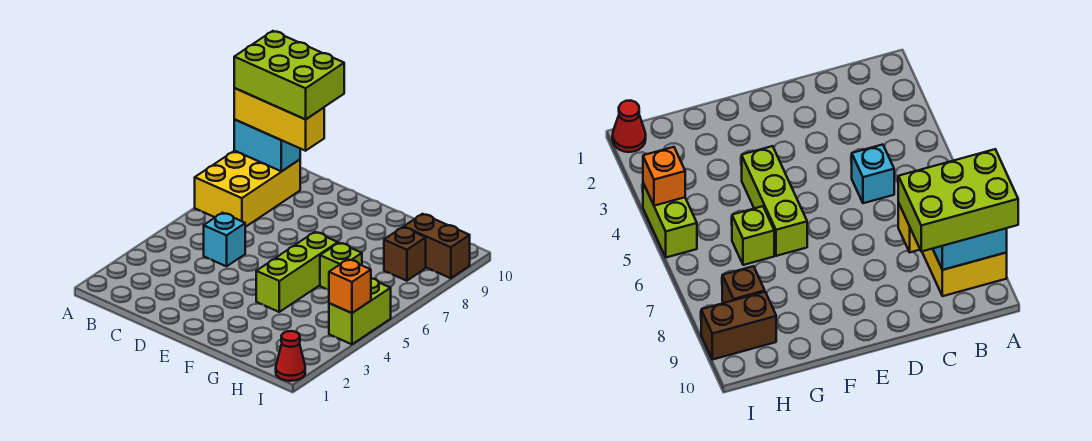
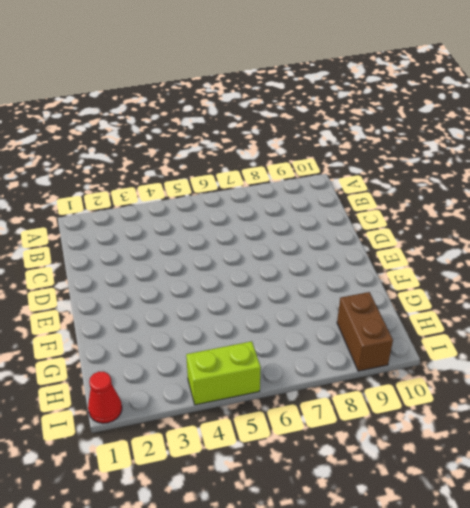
none -> yellow brick A7:B9 level 1
none -> cyan brick C5 level 1
none -> lime brick F4:F6 level 1

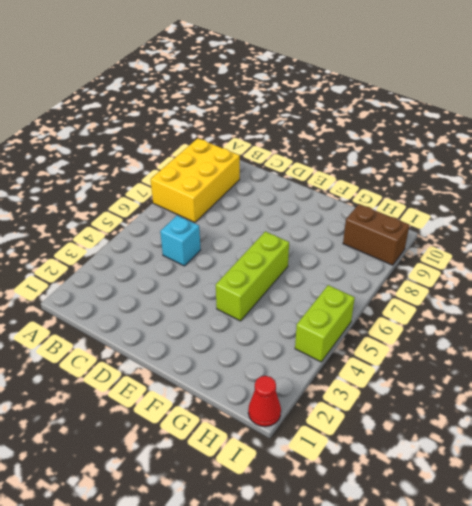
none -> lime brick G6 level 1
none -> brown brick H8 level 1
none -> cyan brick A9:B9 level 2

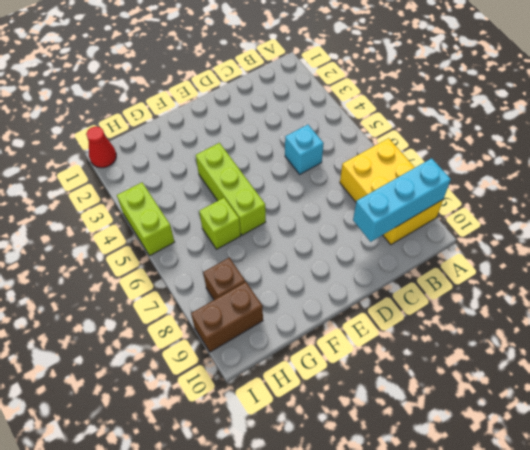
cyan brick A9:C9 level 2 -> cyan brick A9:B9 level 2
none -> orange brick I4 level 2
none -> yellow brick A9:C9 level 3
none -> lime brick A9:C10 level 4

